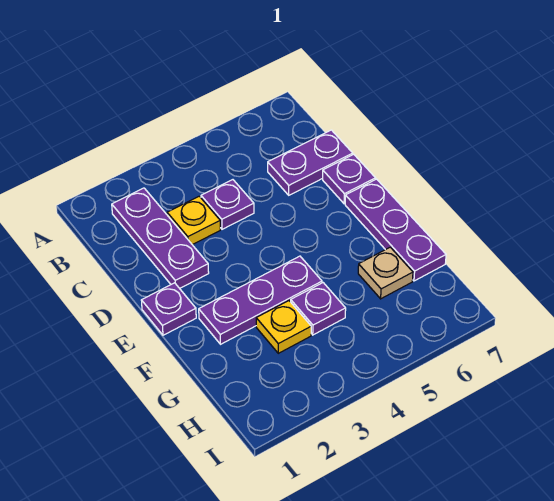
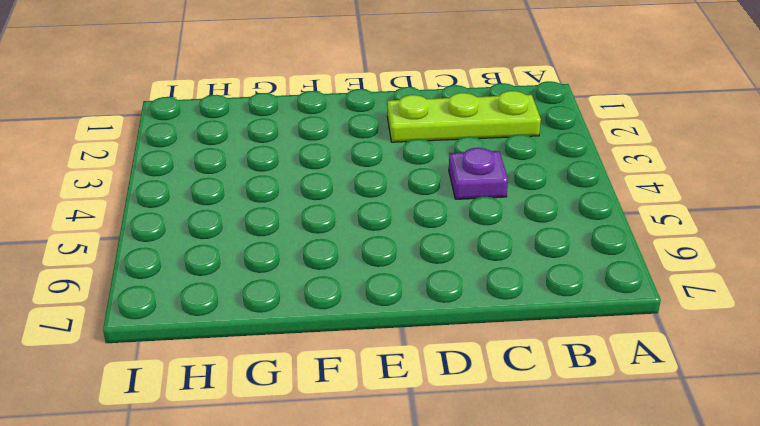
lime plate B2:D2 level 1 -> purple plate B2:D2 level 1
none -> yellow plate C3 level 1
none -> purple plate C6:C7 level 1

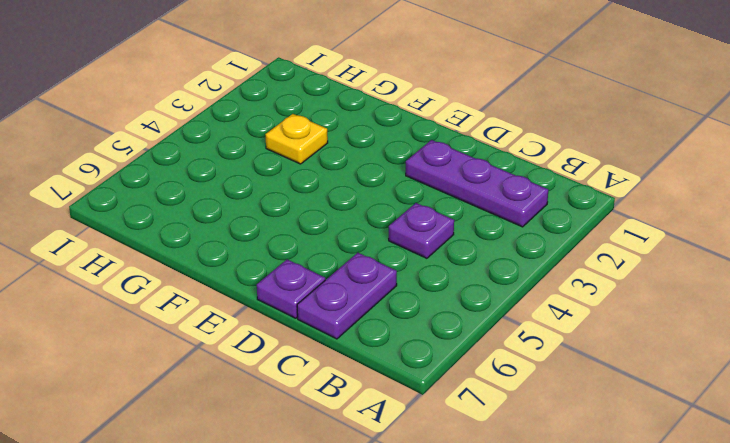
none -> yellow plate C3 level 1
none -> purple plate E1 level 1

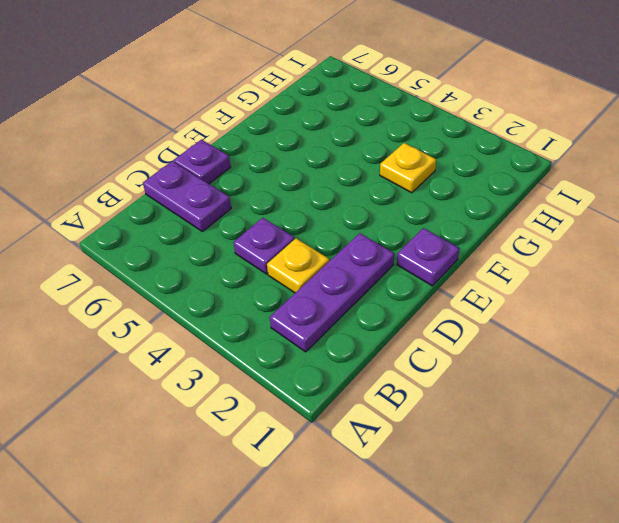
none -> purple plate E7:G7 level 1
none -> purple plate F2:F4 level 1

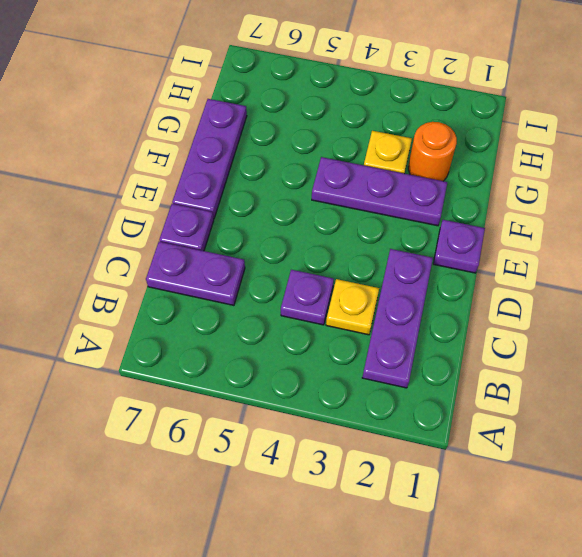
orange round brick G2 level 1 -> none
none -> purple plate G4 level 1
none -> tan plate G6 level 1

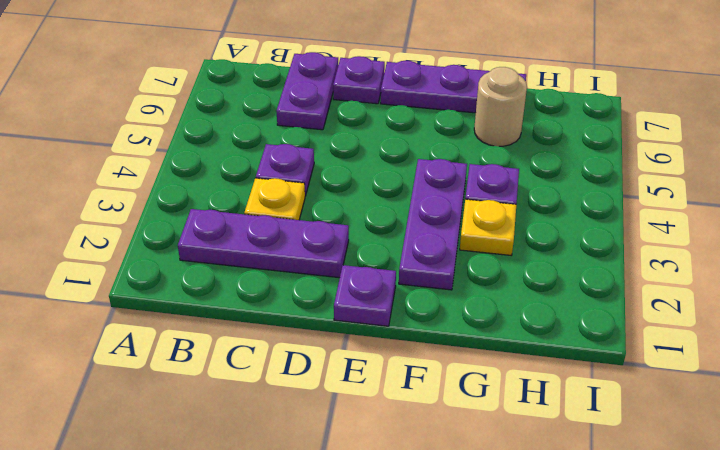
tan round brick G6 level 1 -> tan plate G6 level 1

